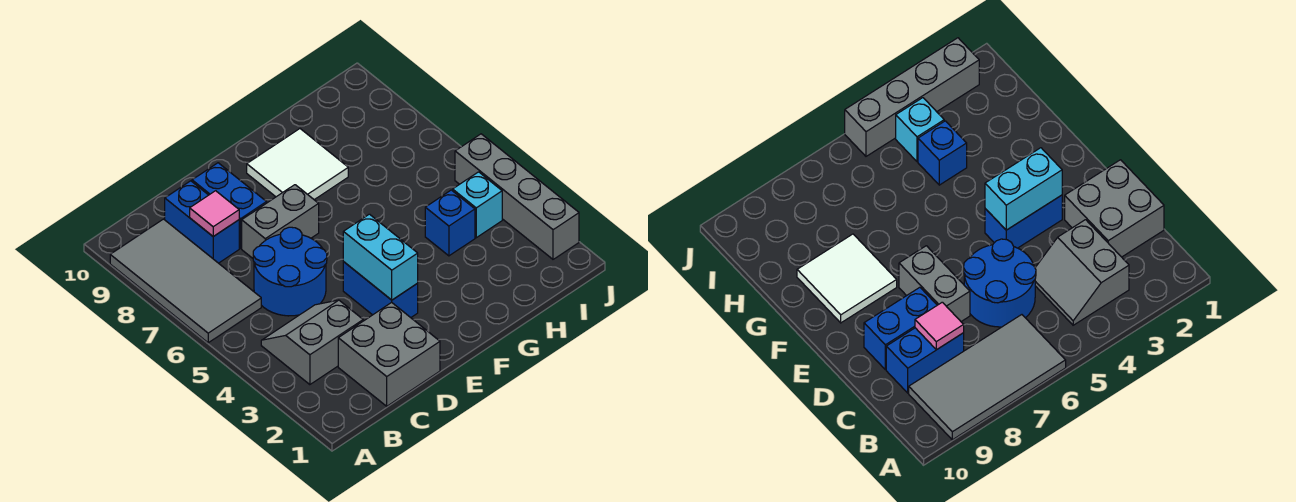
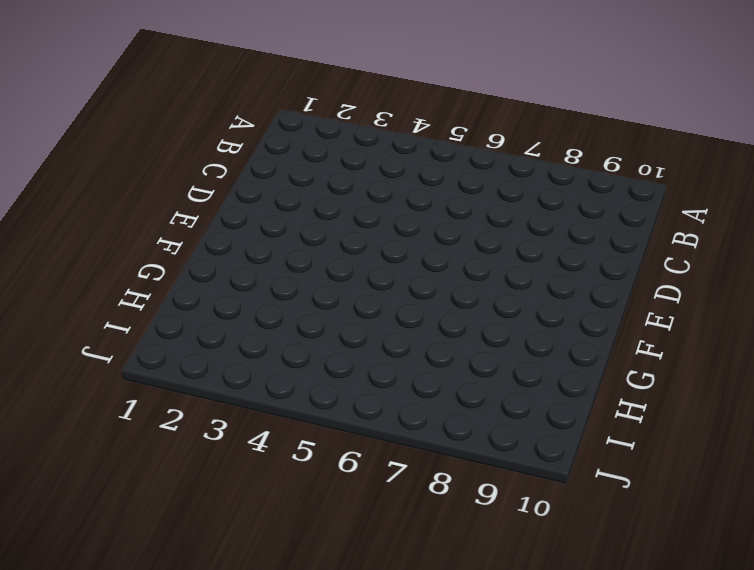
none -> grey tile A6:B9 level 1
none -> grey slope B3:C4 level 1 top 3
none -> grey brick C1:D2 level 1

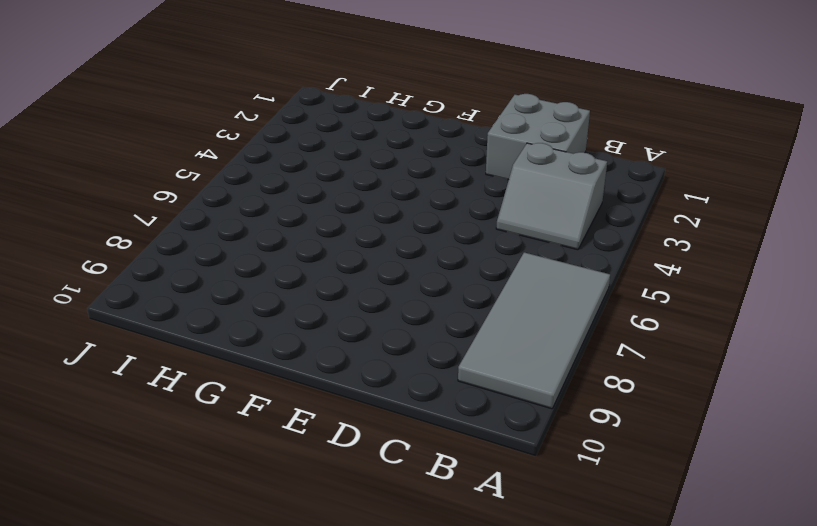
none -> blue round brick C5:D6 level 1
none -> blue brick C8:C9 level 1
none -> grey brick D7:E7 level 1

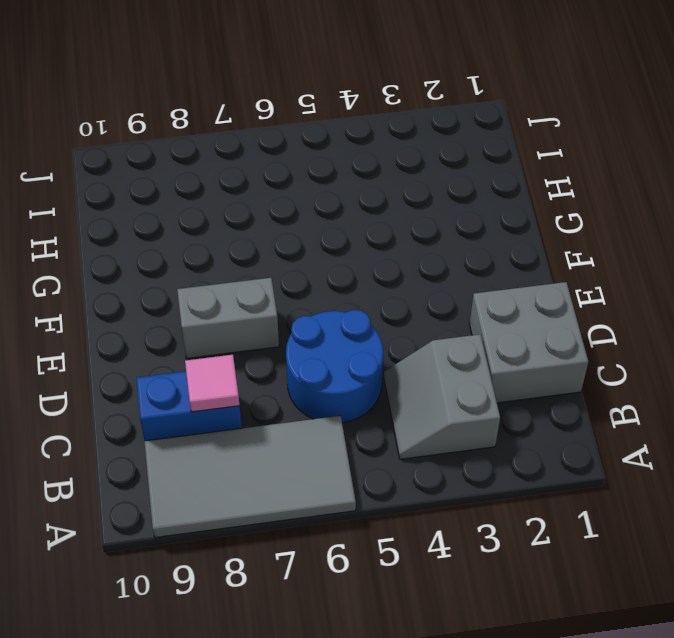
grey brick E7:E8 level 1 -> grey brick D7:E7 level 1
none -> blue brick D8:D9 level 1
none -> blue brick E3:E4 level 1
none -> white tile F8:G9 level 1

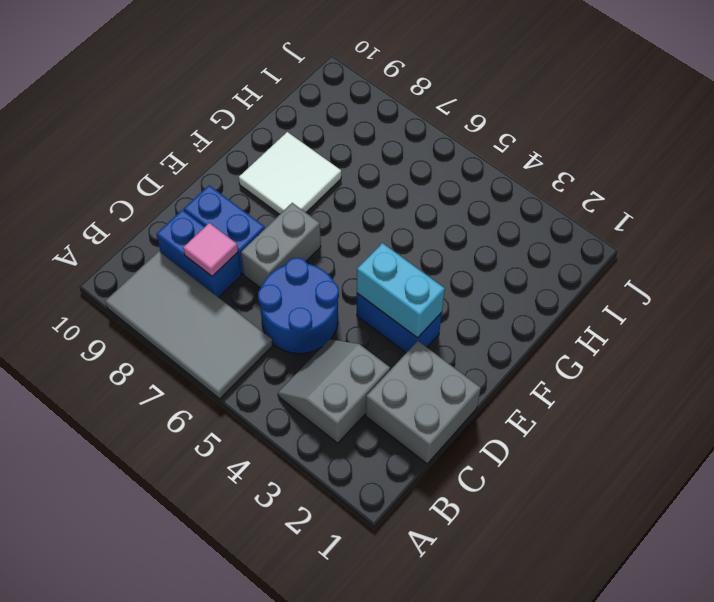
none -> blue brick H4 level 1
none -> cyan brick I4 level 1
none -> grey brick J2:J5 level 1

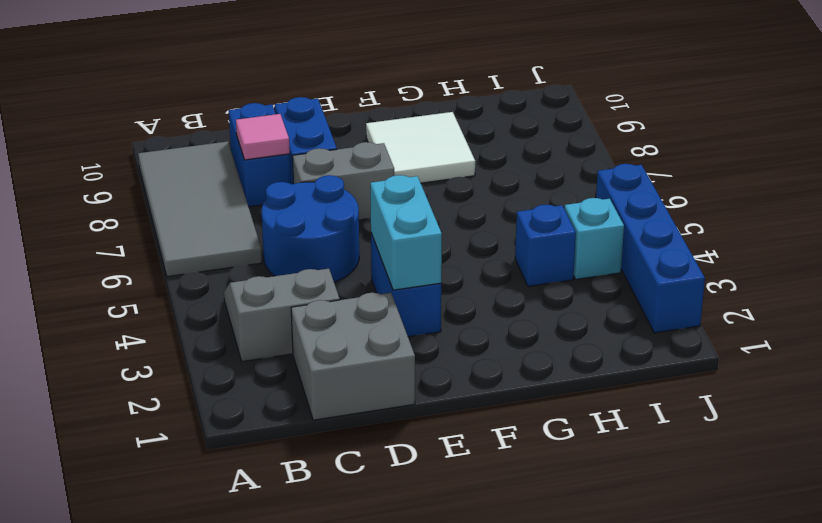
blue brick J2:J5 level 1 -> grey brick J2:J5 level 1

